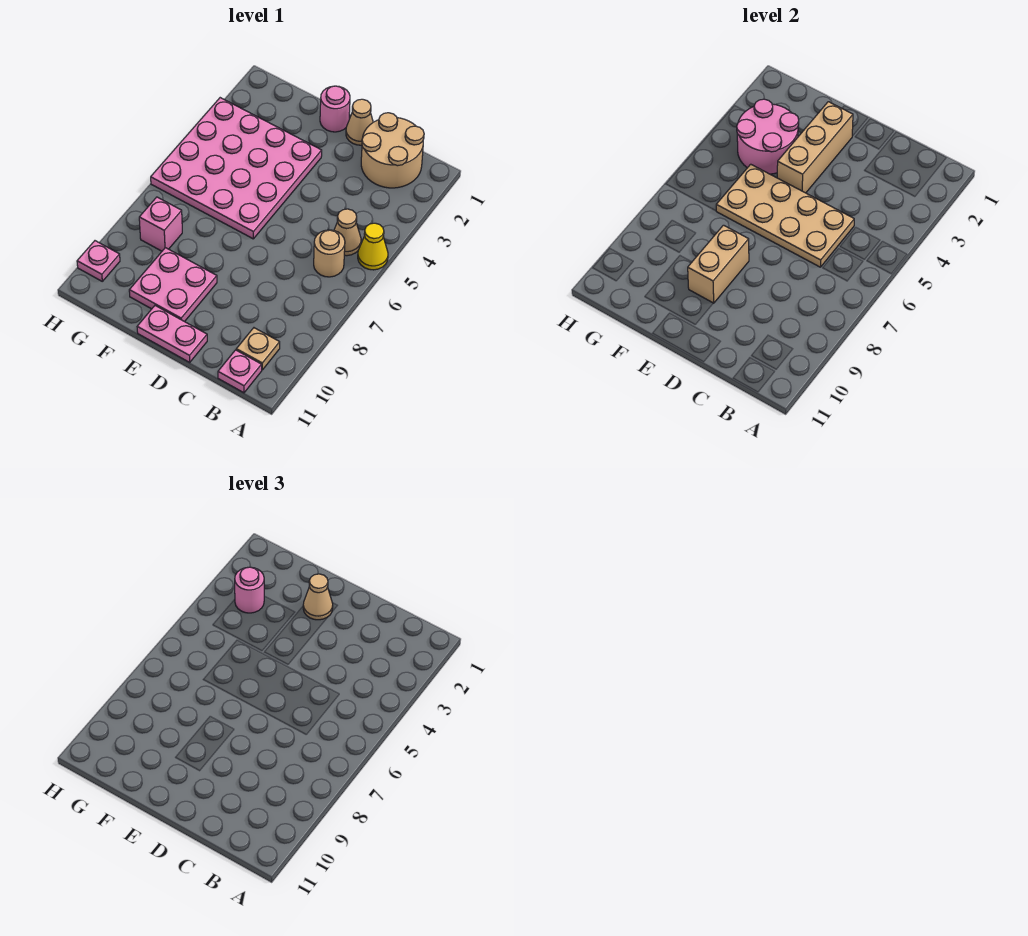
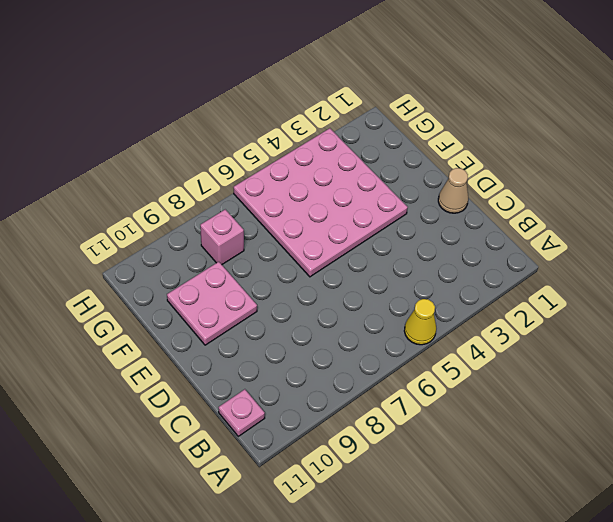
none -> tan round brick B1:C2 level 1
none -> tan cone B5 level 1
none -> tan round brick B6 level 1

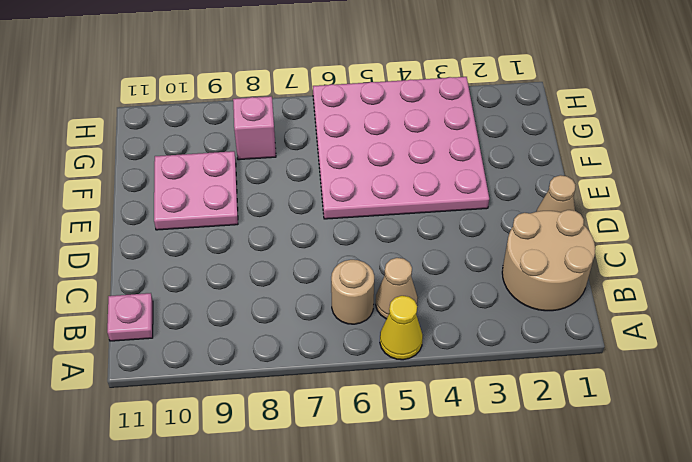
none -> tan plate B10 level 1
none -> pink plate D11:E11 level 1
none -> pink round brick E1 level 1

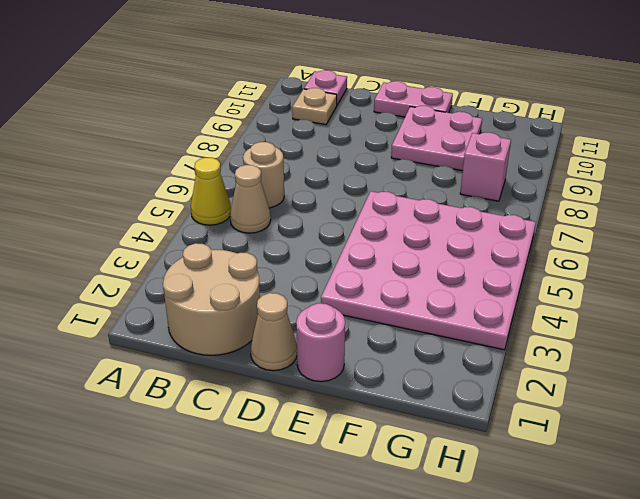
none -> pink plate H10 level 1
none -> tan plate C5:F6 level 2
none -> tan brick E2:E4 level 2

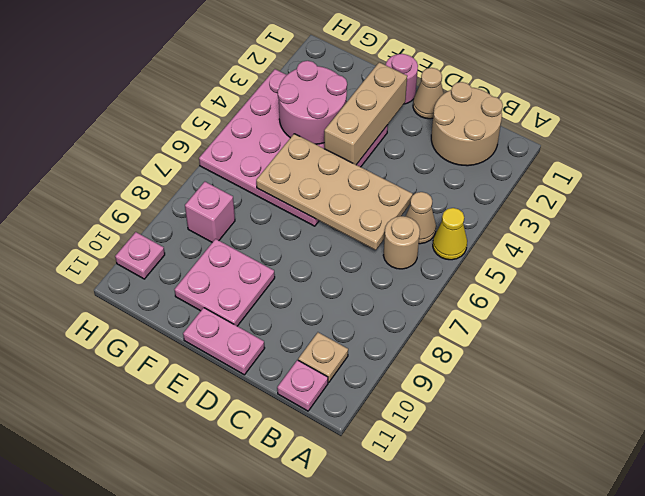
none -> tan brick E8:E9 level 2
none -> tan cone E2 level 3
none -> pink round brick G3 level 3

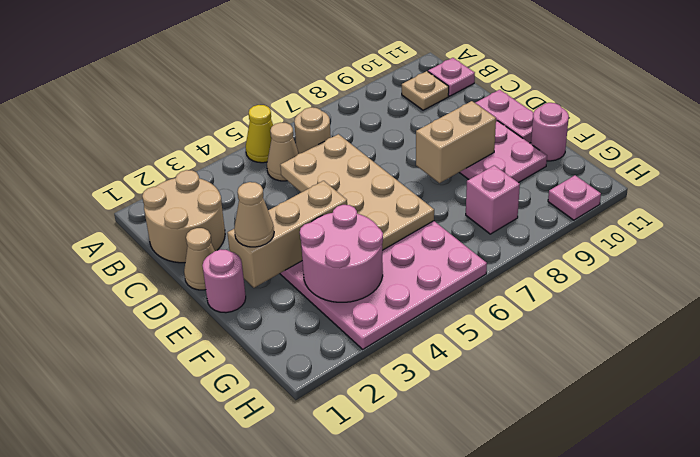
pink round brick F11 level 1 -> pink round brick G3 level 3

